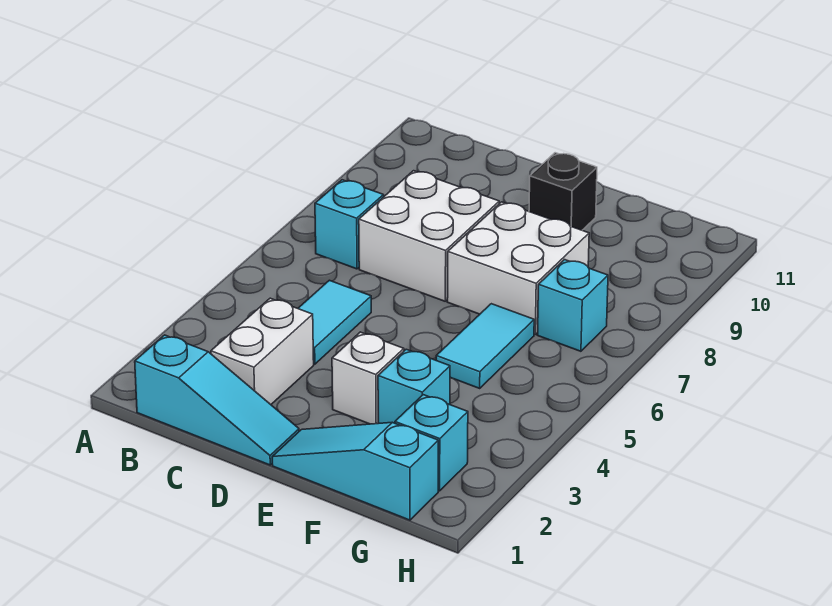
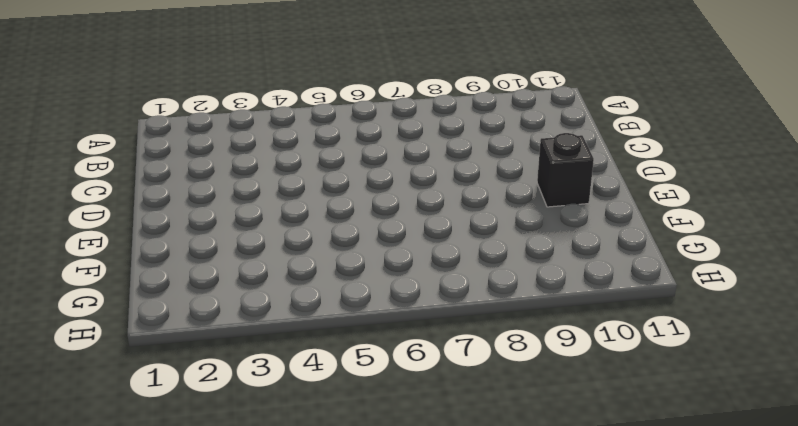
none -> cyan slope B1:D1 level 1 top B
none -> cyan brick B7 level 1
none -> white brick C2:C3 level 1

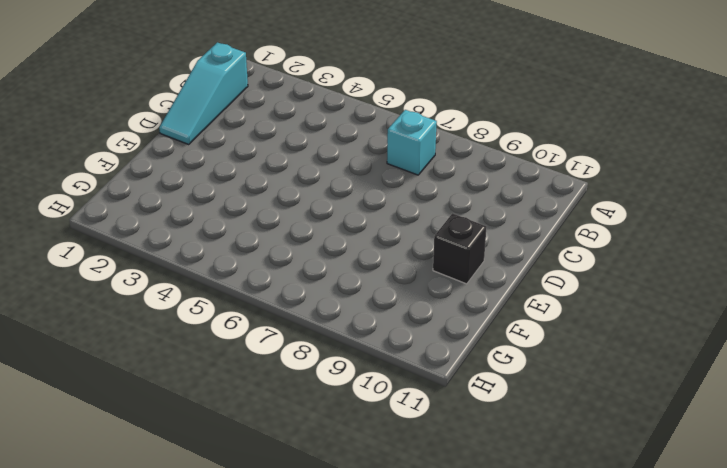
none -> white brick C2:C3 level 1
none -> cyan tile C4:C5 level 1
none -> white brick C7:D8 level 1

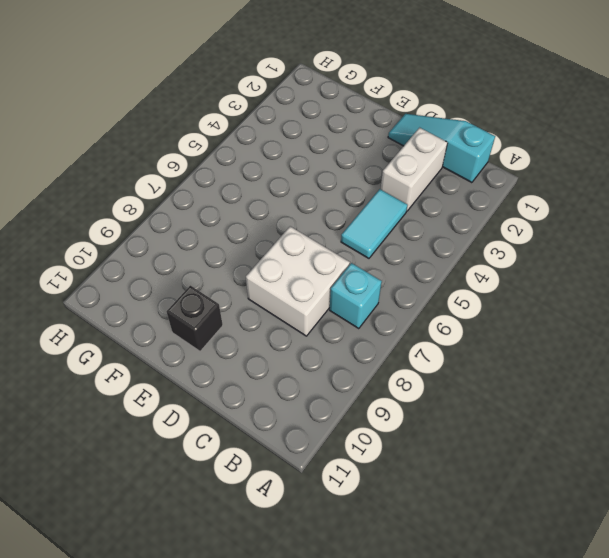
none -> cyan slope E1:G1 level 1 top G
none -> white brick E3 level 1
none -> white brick E7:F8 level 1

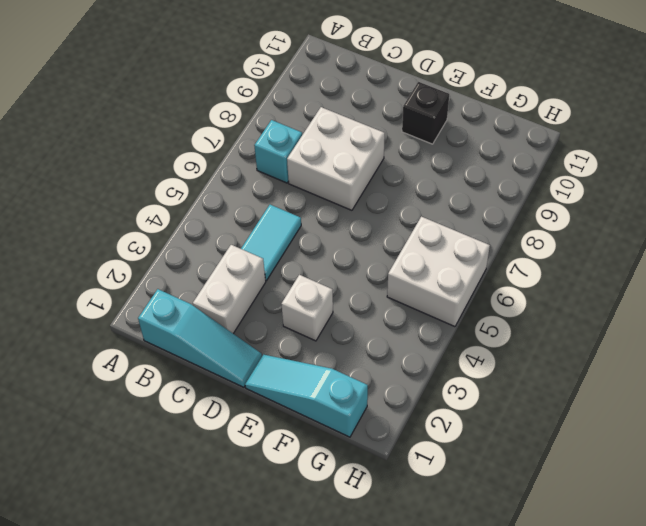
white brick G5:H6 level 1 -> white brick E7:F8 level 1
none -> cyan brick F3 level 1
none -> cyan tile F5:F6 level 1
none -> cyan brick G2 level 1

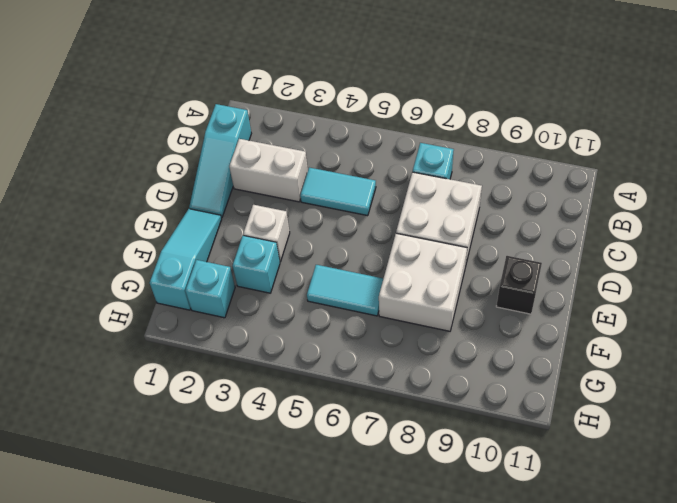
none -> cyan brick G7 level 1

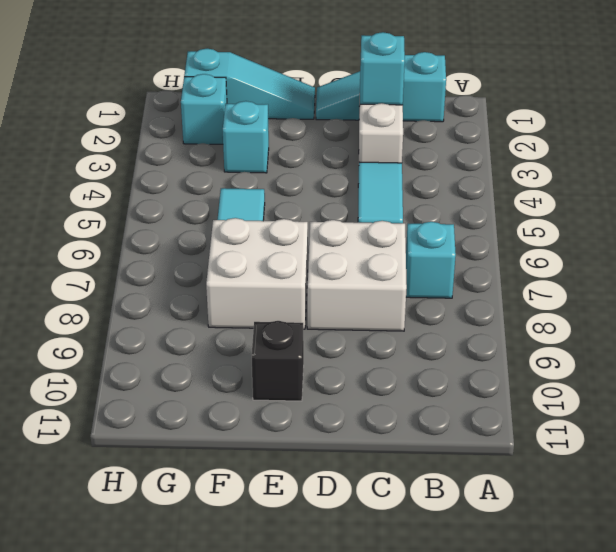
cyan brick C2 level 2 -> cyan brick G7 level 1
none -> white brick E3 level 1

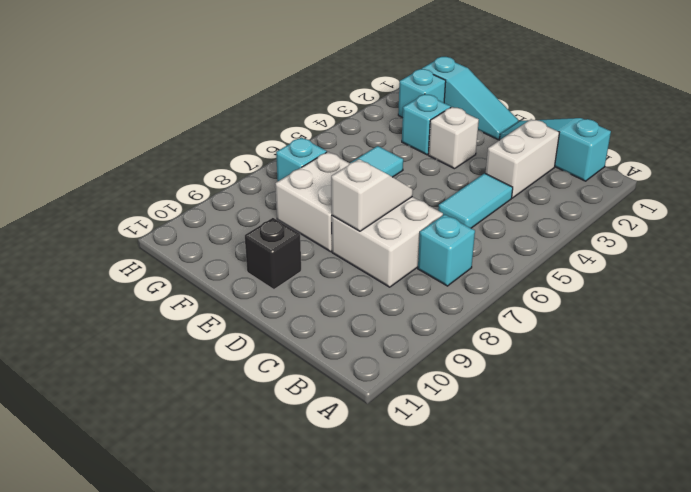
white slope D7:D8 level 2 top 8 -> none

